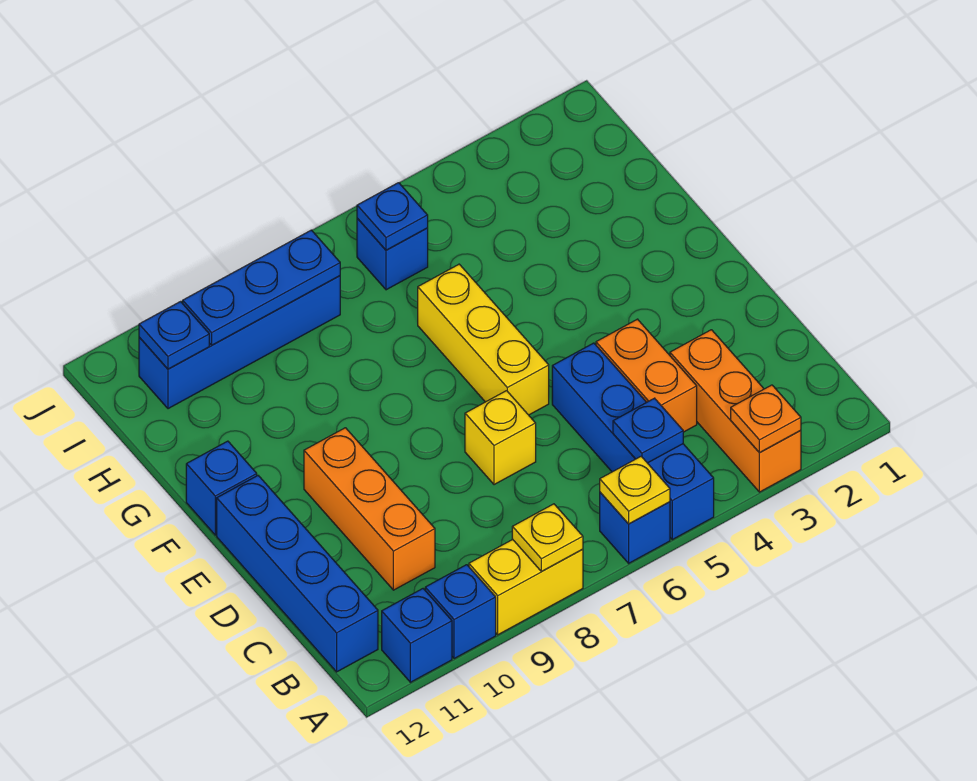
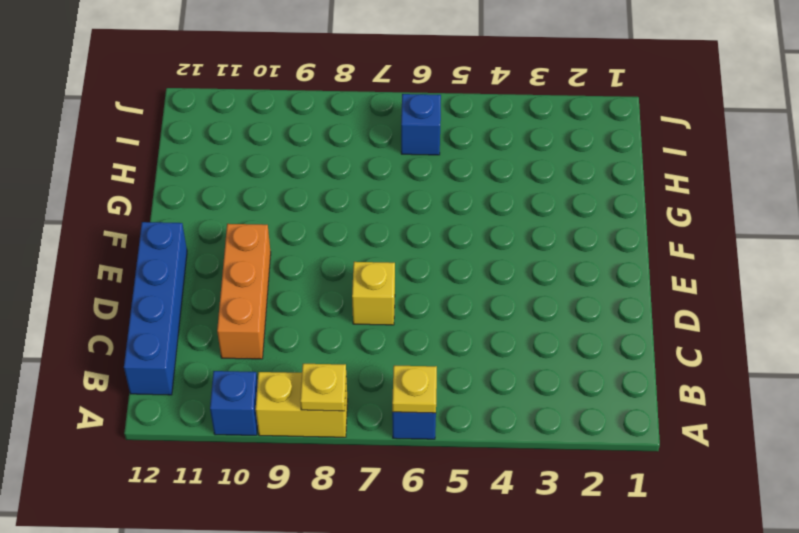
none -> orange brick A3:C3 level 1
none -> blue brick A5:D5 level 1
none -> blue brick A11 level 1

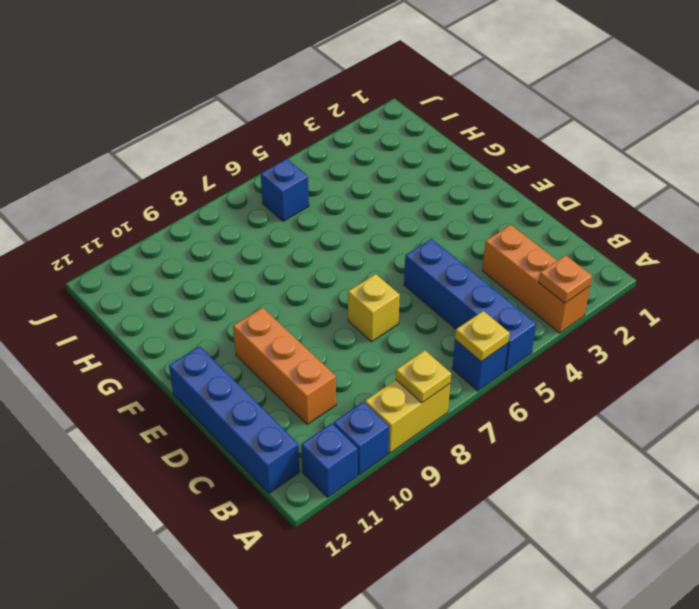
none -> orange brick C4:D4 level 1
none -> yellow brick E6:G6 level 1
none -> blue brick F12 level 1

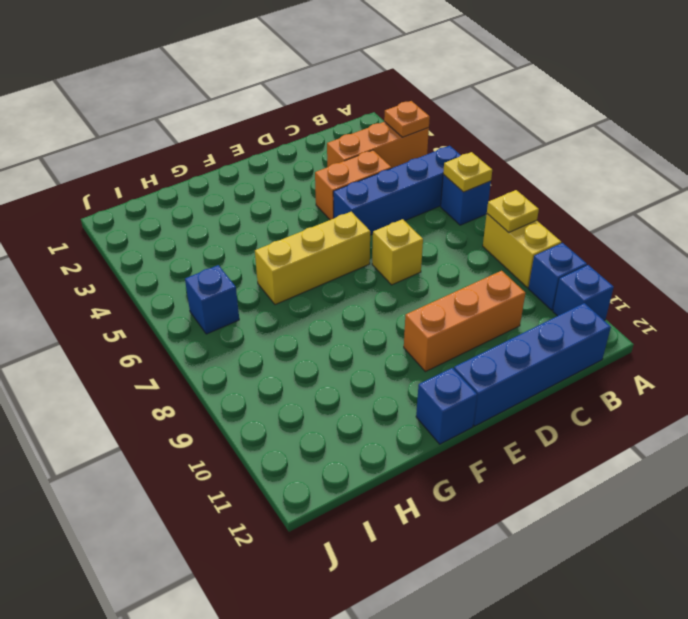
none -> blue brick I8:I11 level 1
none -> blue plate B5 level 2
none -> blue plate I6 level 2

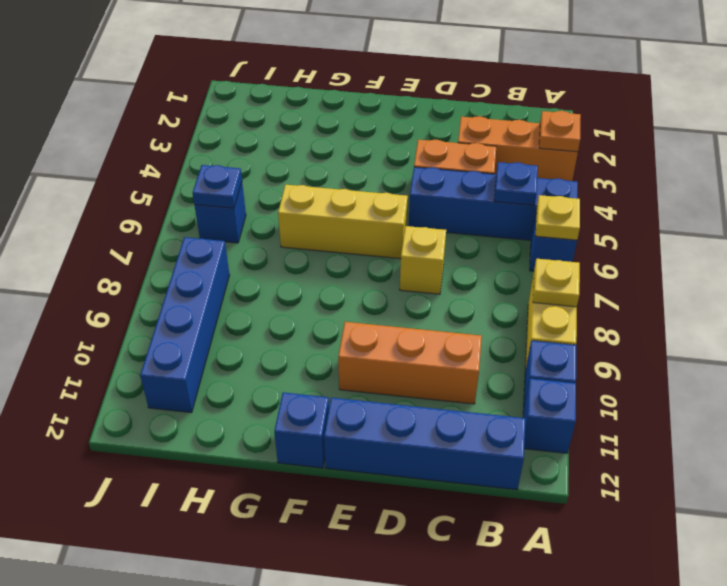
none -> blue plate I8:I10 level 2
none -> blue plate I11 level 2

